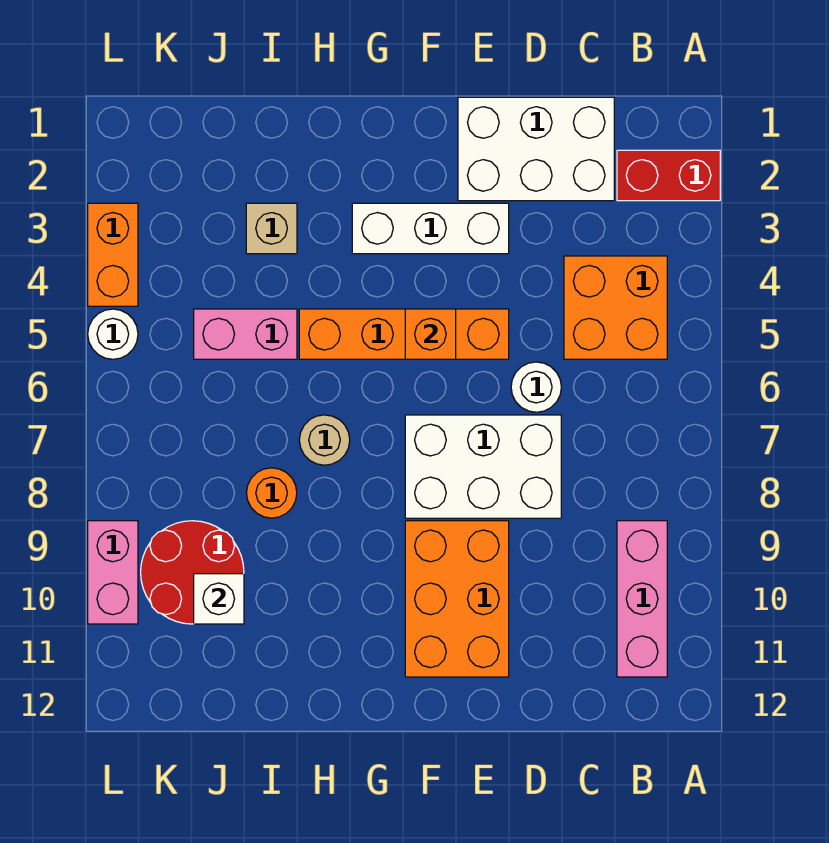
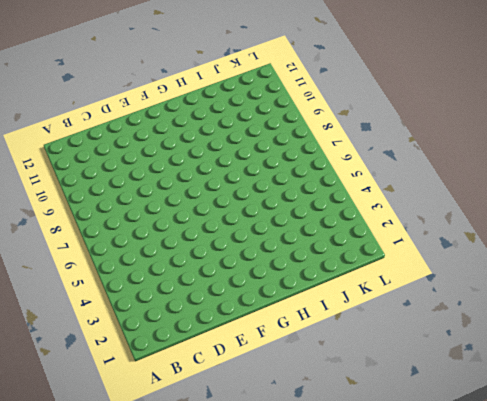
none -> red brick A2:B2 level 1
none -> orange brick B4:C5 level 1
none -> pink brick B9:B11 level 1

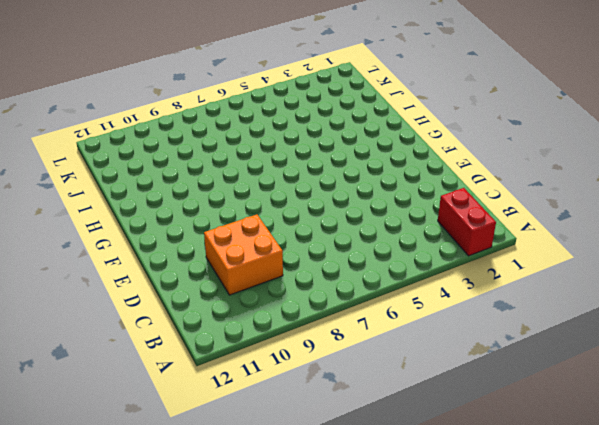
orange brick C9:D10 level 1 -> orange brick B4:C5 level 1
none -> pink brick B9:B11 level 1
none -> white brick C1:E2 level 1
none -> white round brick D6 level 1

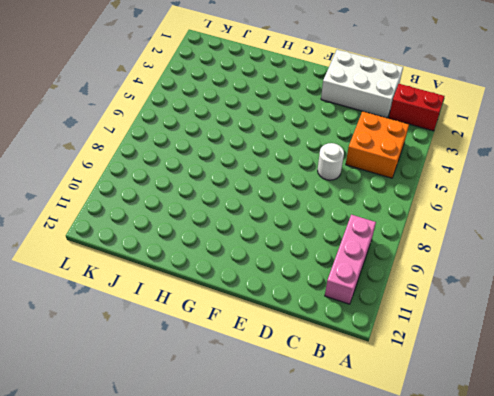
none -> white brick D7:F8 level 1
none -> white brick E3:G3 level 1
none -> orange brick E5:H5 level 1

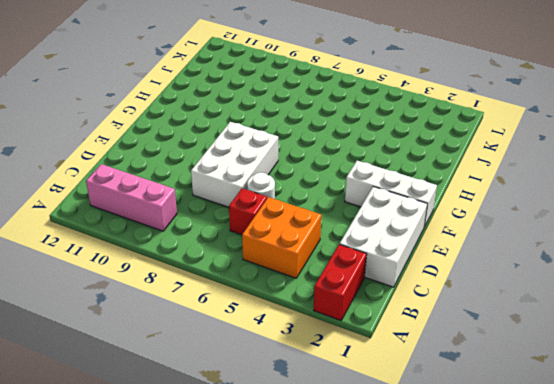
red brick C6 level 1 -> none
white brick F1:F3 level 1 -> white brick E3:G3 level 1
none -> orange brick E5:H5 level 1
none -> orange brick E9:F11 level 1
none -> tan round brick H7 level 1

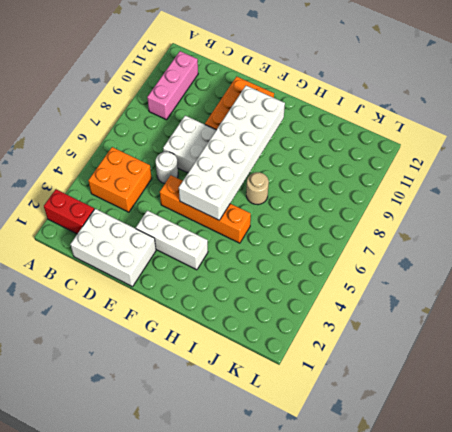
white brick F5:G10 level 2 -> orange brick F5 level 2
none -> tan brick I3 level 1
none -> pink brick I5:J5 level 1
none -> orange round brick I8 level 1

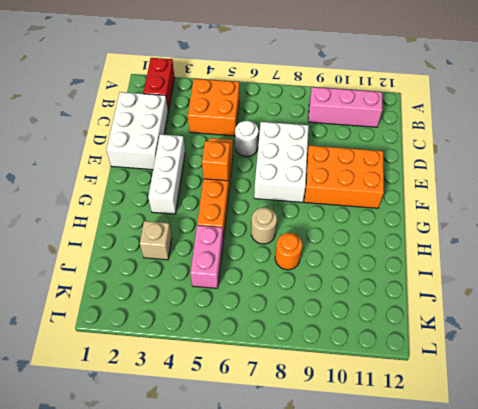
none -> red round brick J9:K10 level 1
none -> orange brick L3:L4 level 1
none -> white round brick L5 level 1

